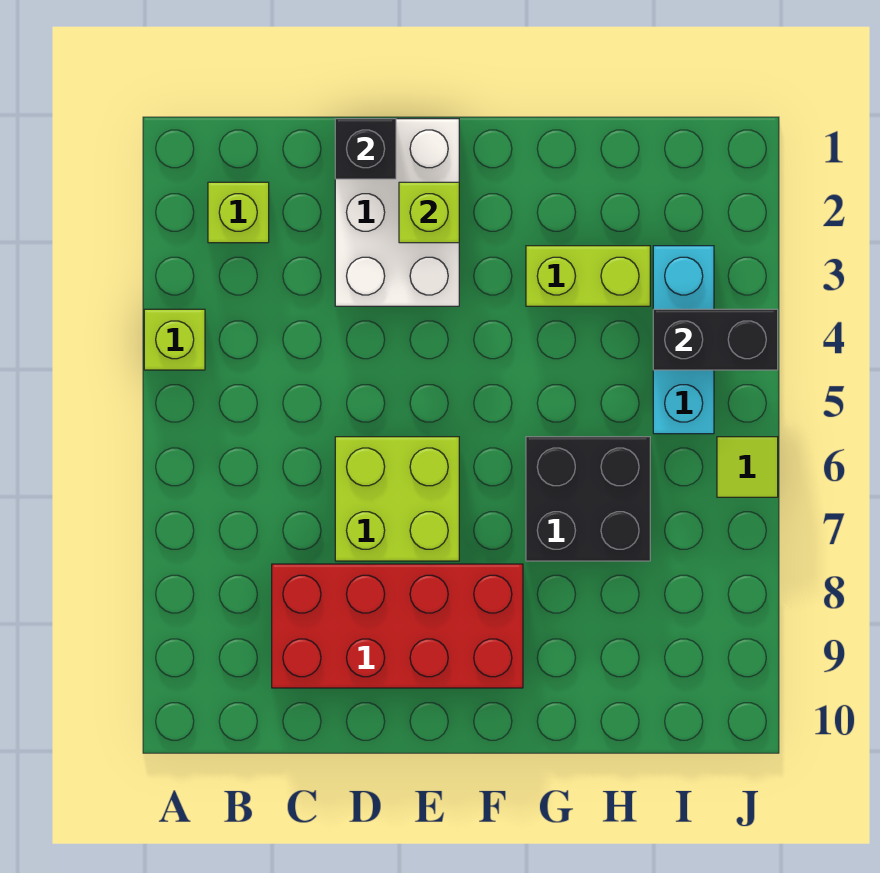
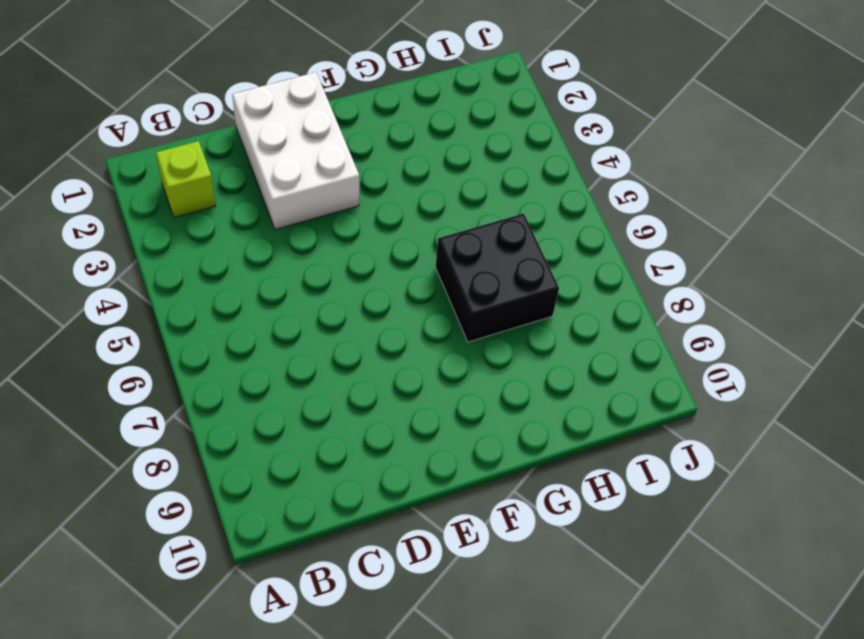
none -> lime brick A4 level 1
none -> red brick C8:F9 level 1
none -> lime brick D6:E7 level 1

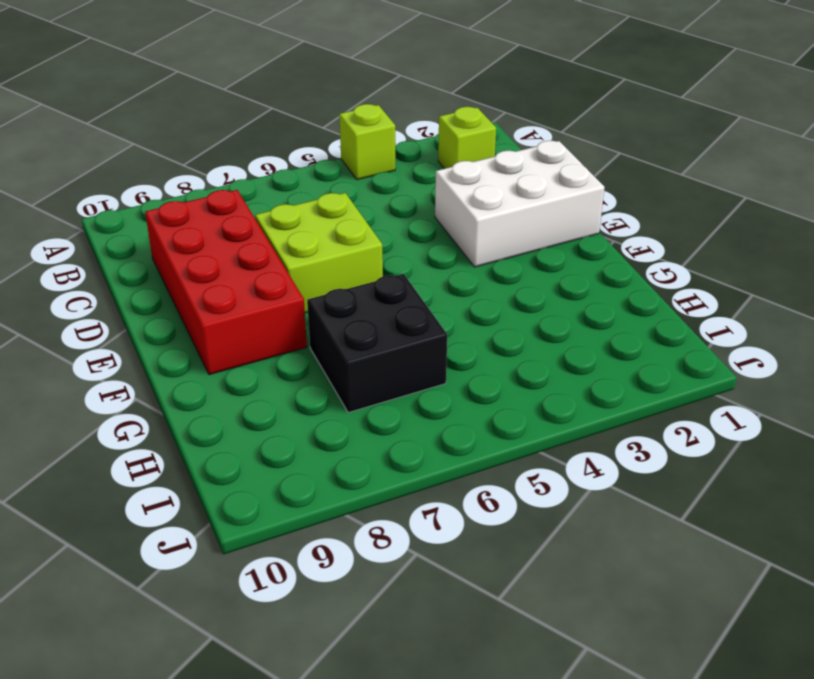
none -> lime brick G3:H3 level 1
none -> cyan brick I3:I5 level 1
none -> lime tile J6 level 1

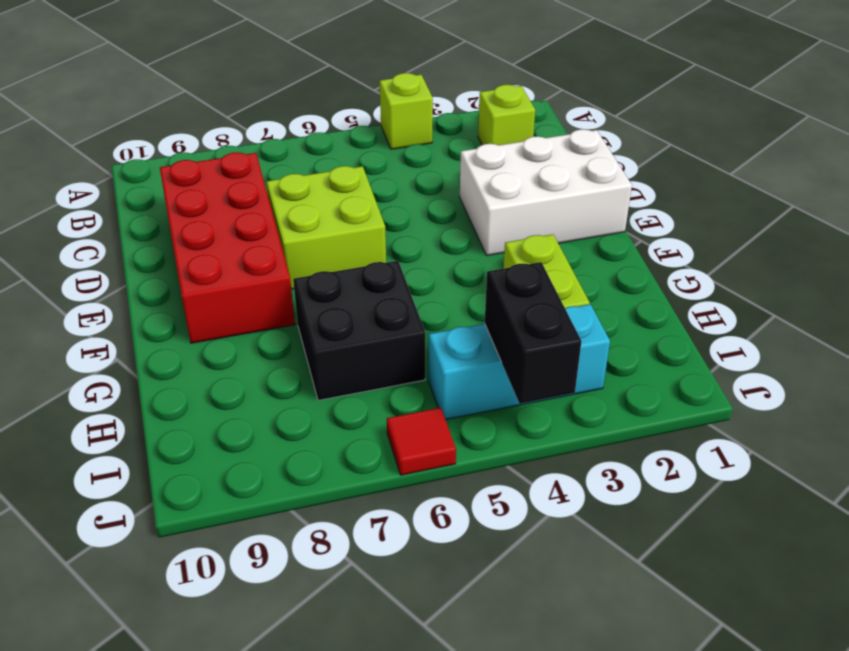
red tile J6 level 1 -> lime tile J6 level 1
none -> black brick D1 level 2
none -> lime brick E2 level 2

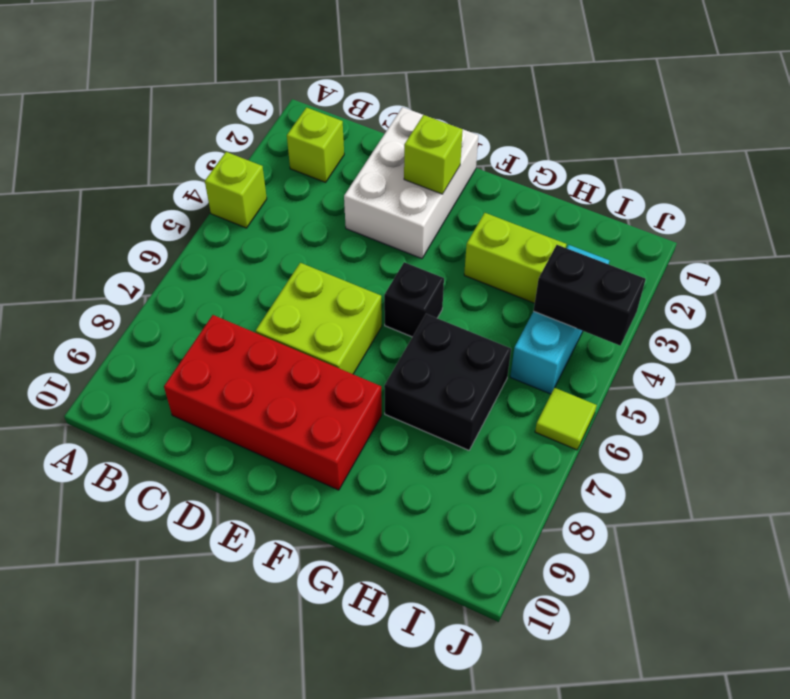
black brick F5 level 1 -> black brick D1 level 2

